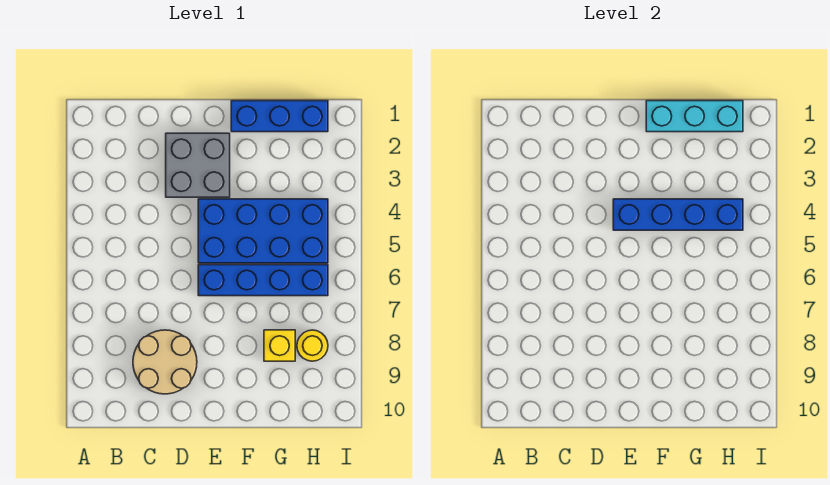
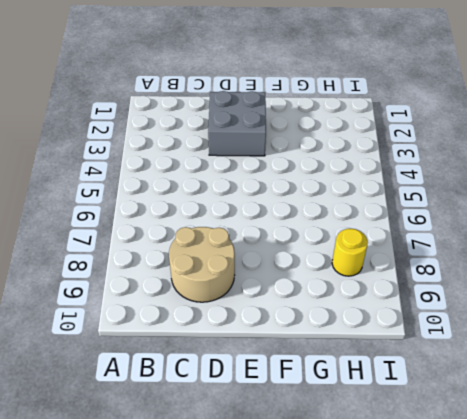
none -> blue brick E4:H5 level 1
none -> blue brick E6:H6 level 1

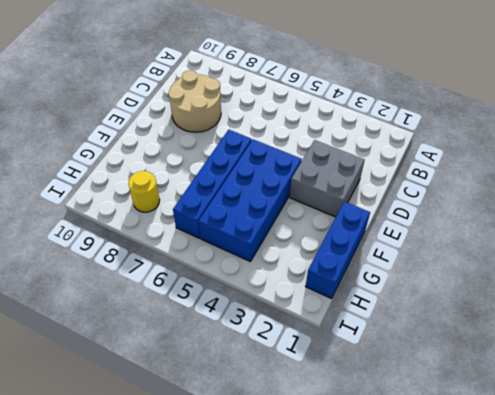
none -> yellow brick G8 level 1
none -> blue brick E4:H4 level 2

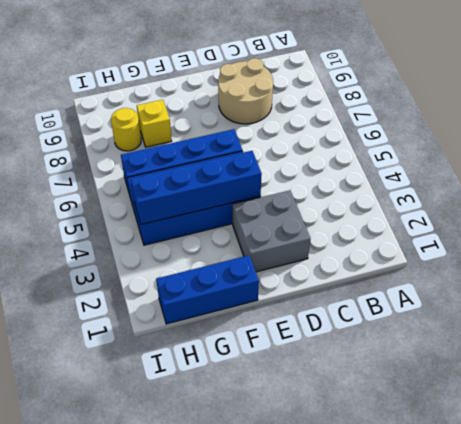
none -> cyan brick F1:H1 level 2

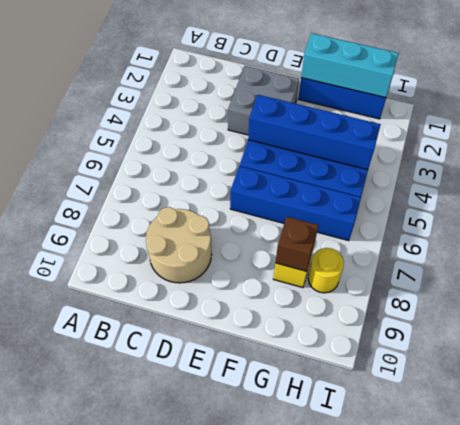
brown brick G8 level 2 -> none

